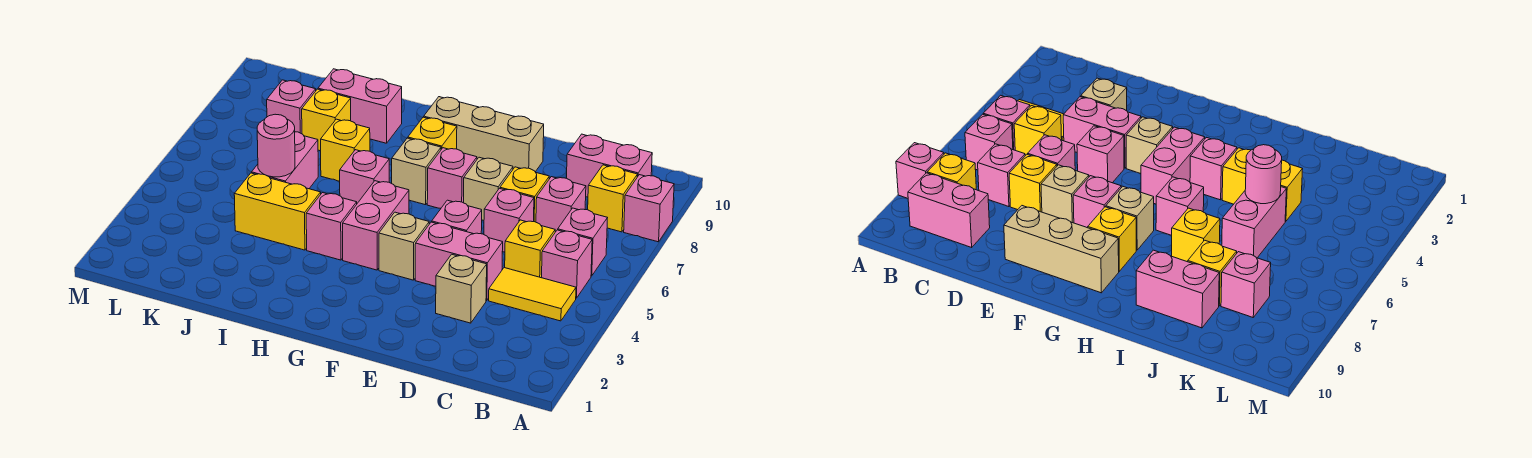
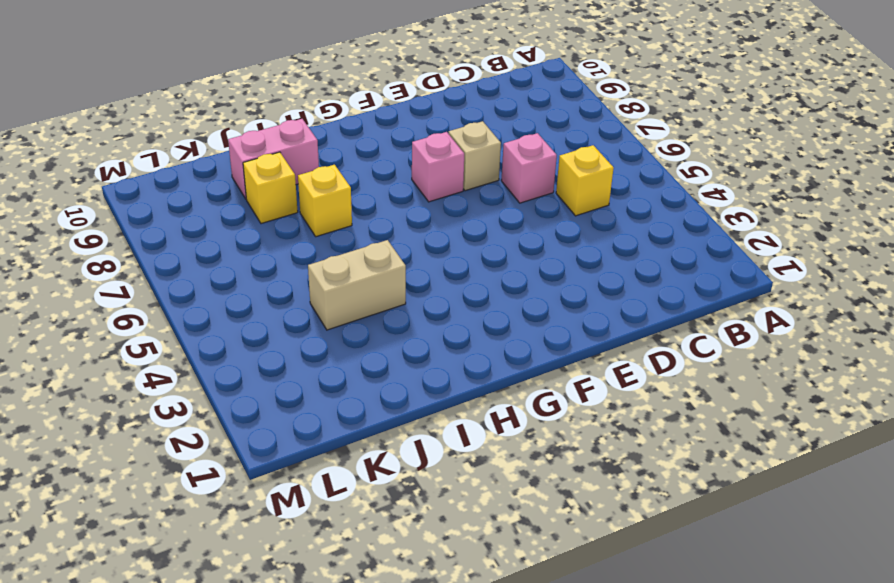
tan brick I4:J4 level 1 -> yellow brick I4:J4 level 1
none -> pink brick A8 level 1
none -> yellow tile B4:C4 level 1
none -> pink brick B5 level 1

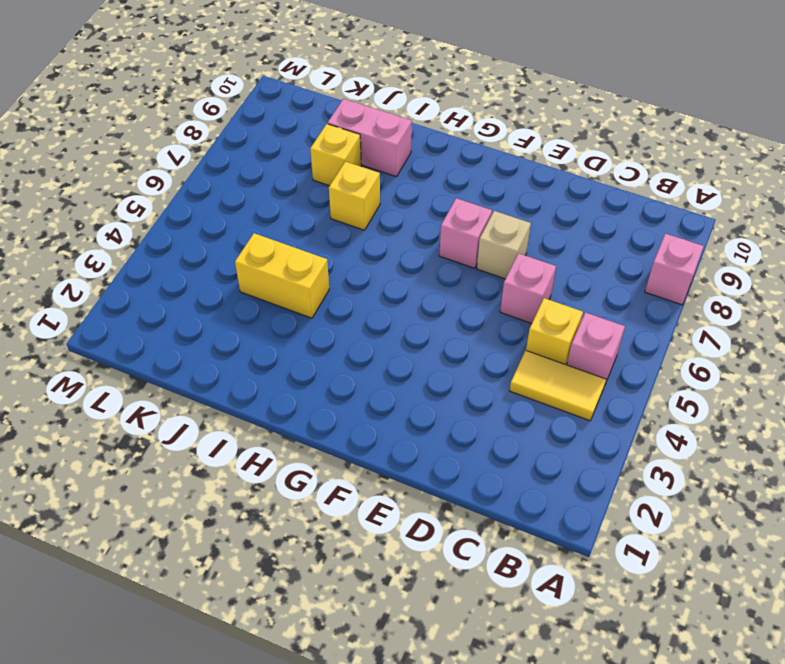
none -> pink brick B6 level 1
none -> yellow brick B8 level 1
none -> pink brick B9:C9 level 1

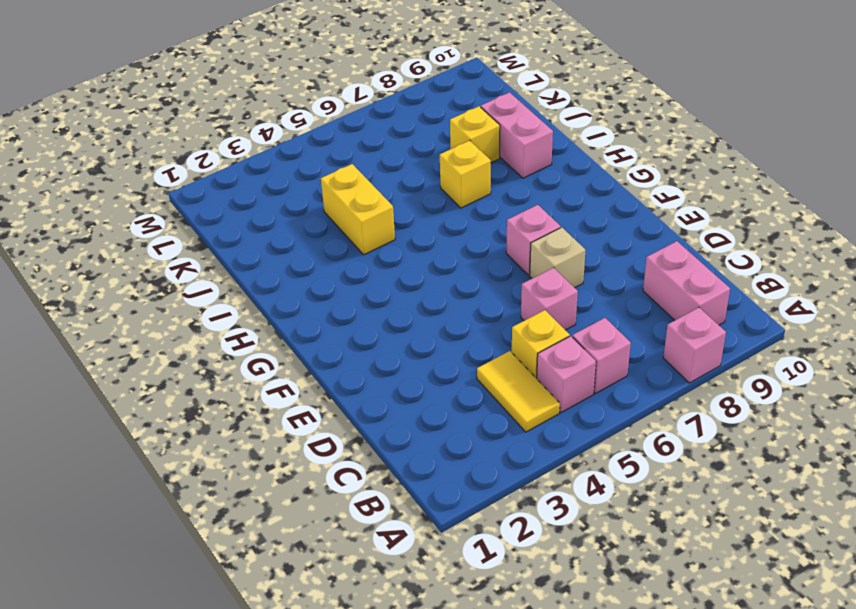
none -> yellow brick B8 level 1
none -> pink brick C7 level 1
none -> tan brick D3 level 1

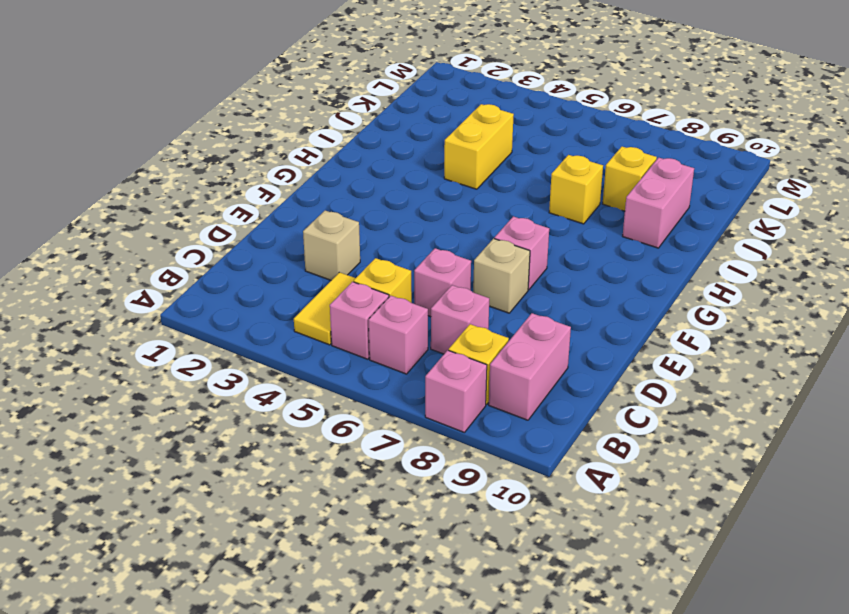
none -> pink brick D4:E4 level 1
none -> yellow brick D7 level 1
none -> pink brick E5 level 1

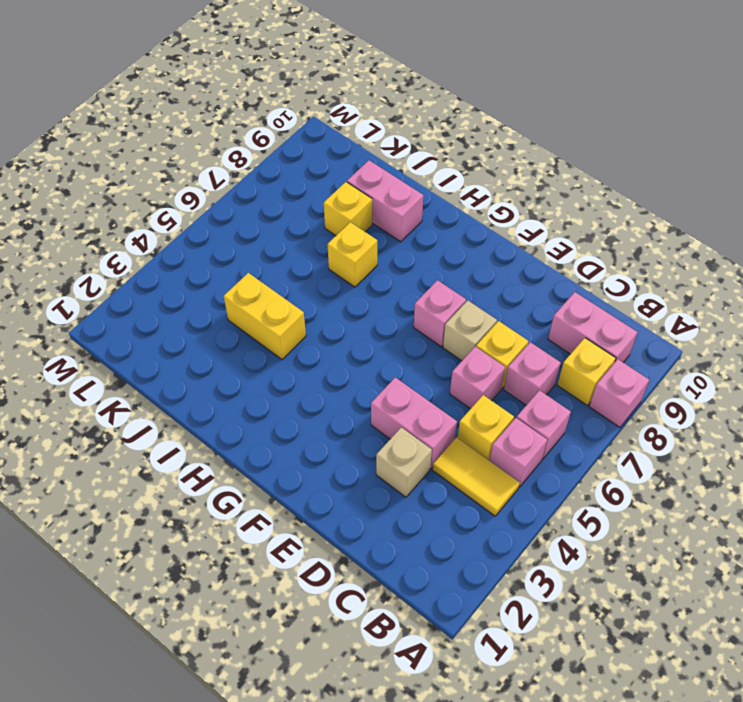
none -> pink brick E5 level 1
none -> tan brick E9:G9 level 1
none -> tan brick F4 level 1

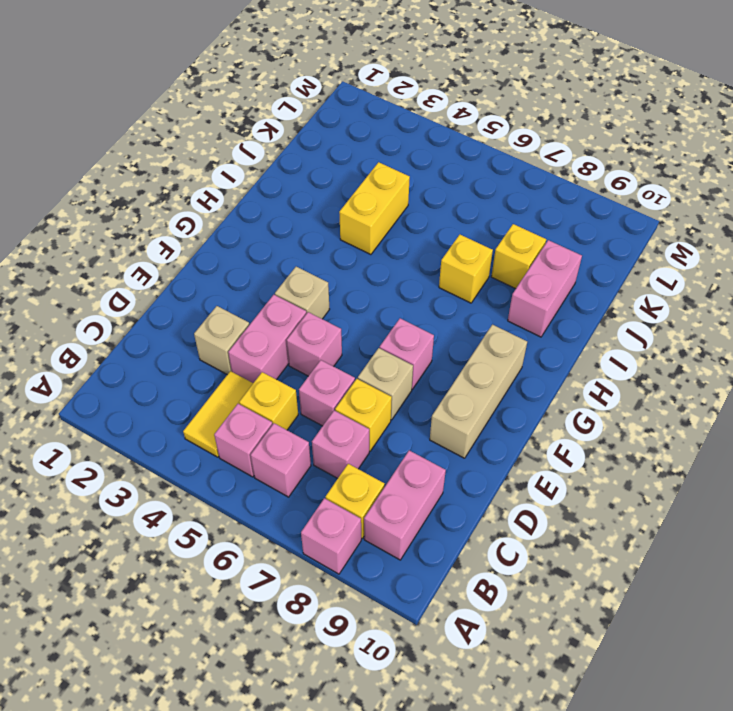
none -> pink brick G4:G5 level 1
none -> tan brick G7 level 1
none -> yellow brick G8 level 1

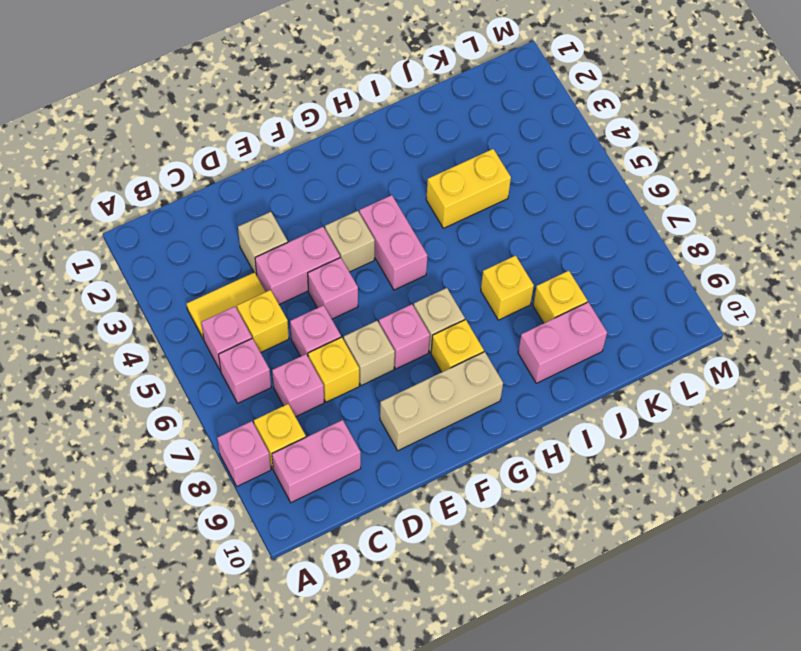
none -> pink brick H4 level 1
none -> pink brick H6 level 1
none -> pink brick J5:J6 level 1

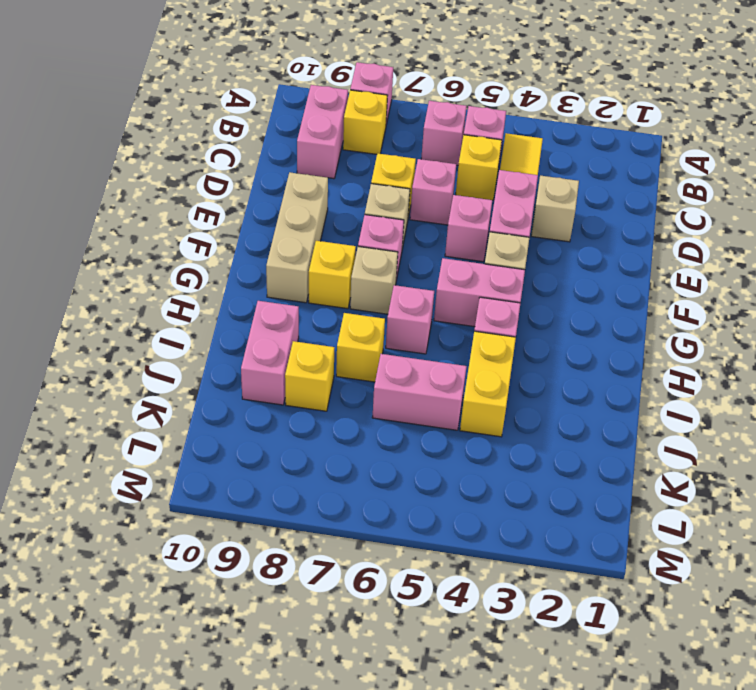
none -> pink brick C7 level 1
none -> pink brick K8 level 1
none -> pink round brick J5 level 2

